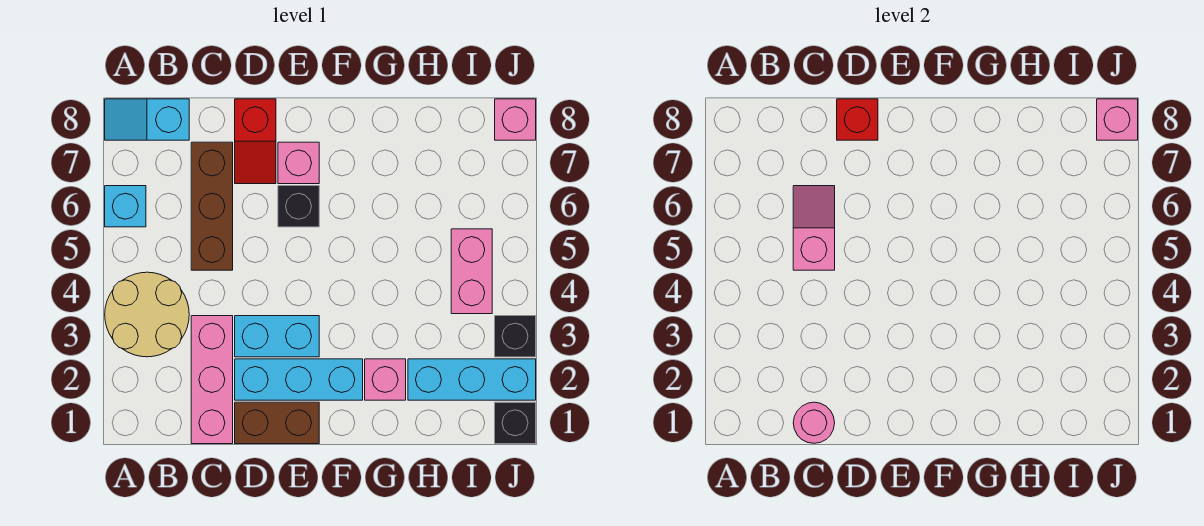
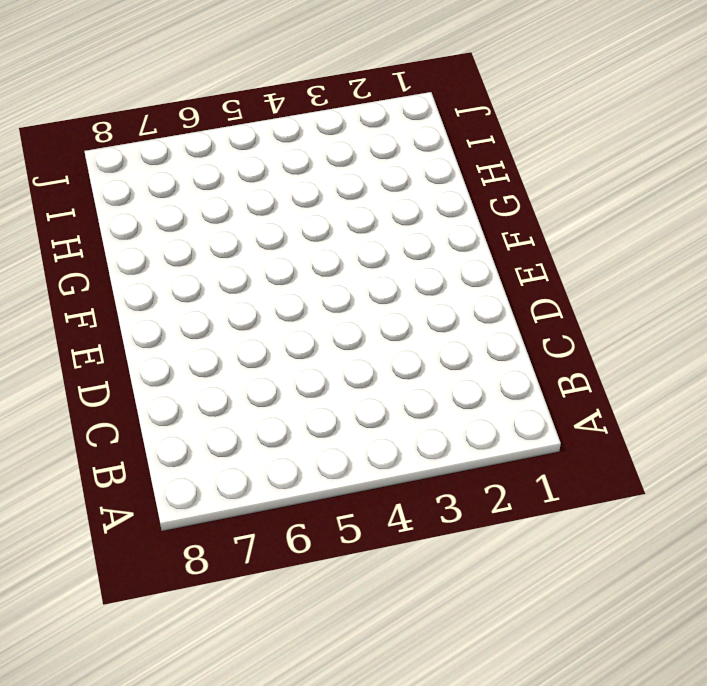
none -> tan round brick A3:B4 level 1
none -> cyan brick A6 level 1
none -> cyan slope A8:B8 level 1 top B

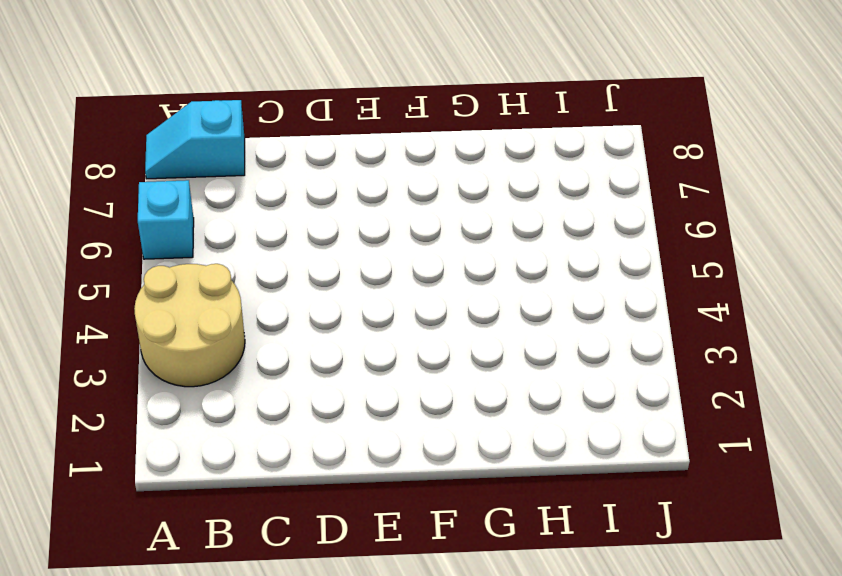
none -> pink brick C1:C3 level 1
none -> brown brick C5:C7 level 1
none -> brown brick D1:E1 level 1

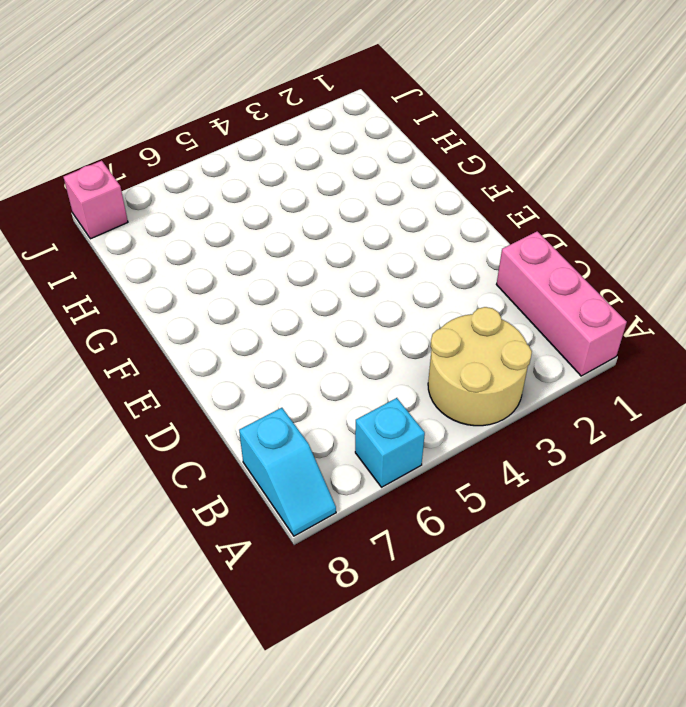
pink brick A1:C1 level 1 -> pink brick C1:C3 level 1
none -> brown brick C5:C7 level 1
none -> brown brick D1:E1 level 1
none -> cyan brick D2:F2 level 1

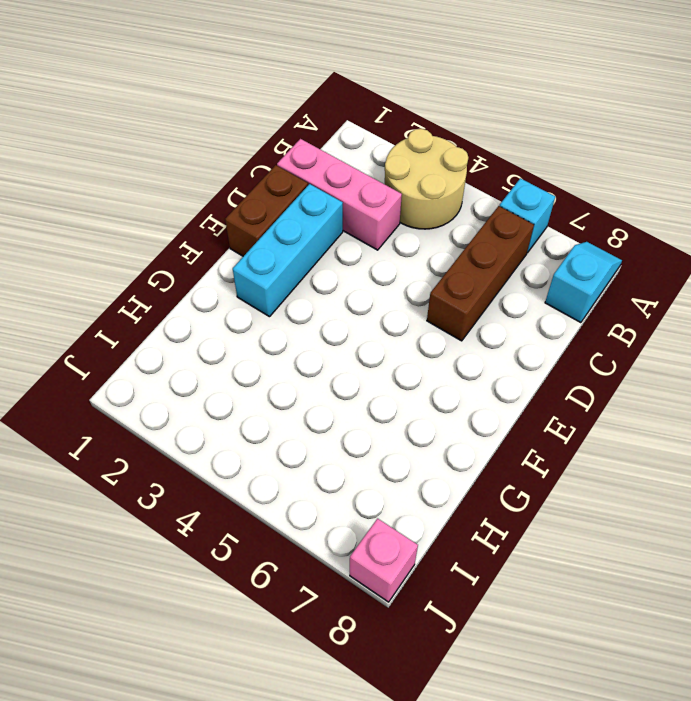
brown brick B6:D6 level 1 -> brown brick C5:C7 level 1
none -> cyan brick D3:E3 level 1
none -> red slope D7:D8 level 1 top 8
none -> black brick E6 level 1

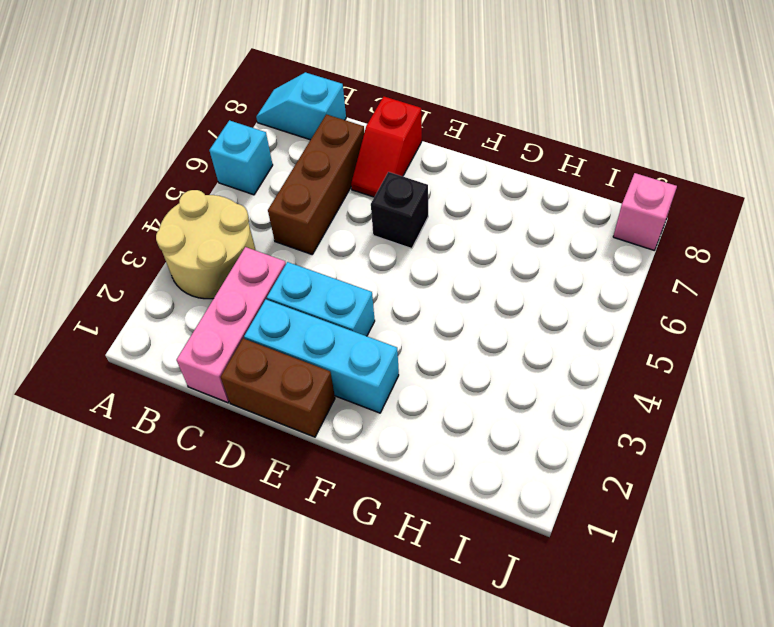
none -> pink brick E7 level 1
none -> pink brick G2 level 1
none -> cyan brick H2:J2 level 1

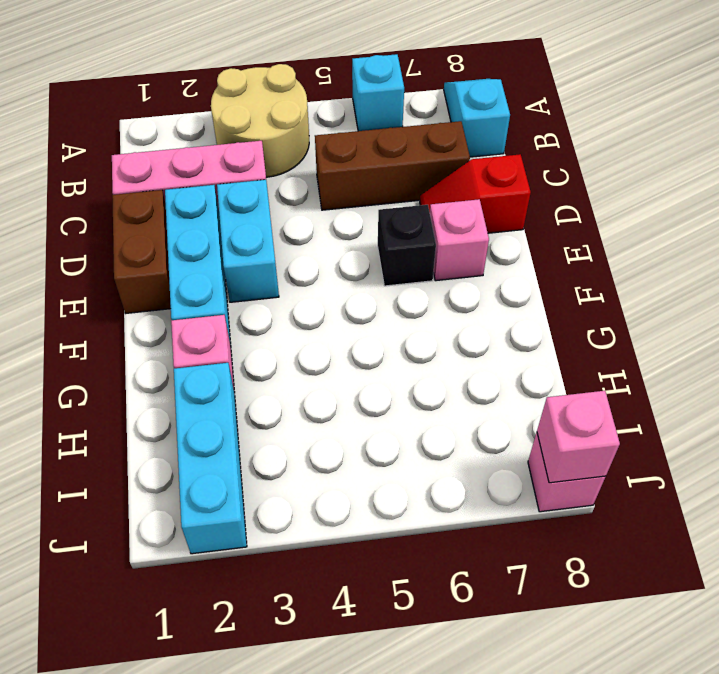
none -> pink brick I4:I5 level 1
none -> black brick J1 level 1
none -> black brick J3 level 1

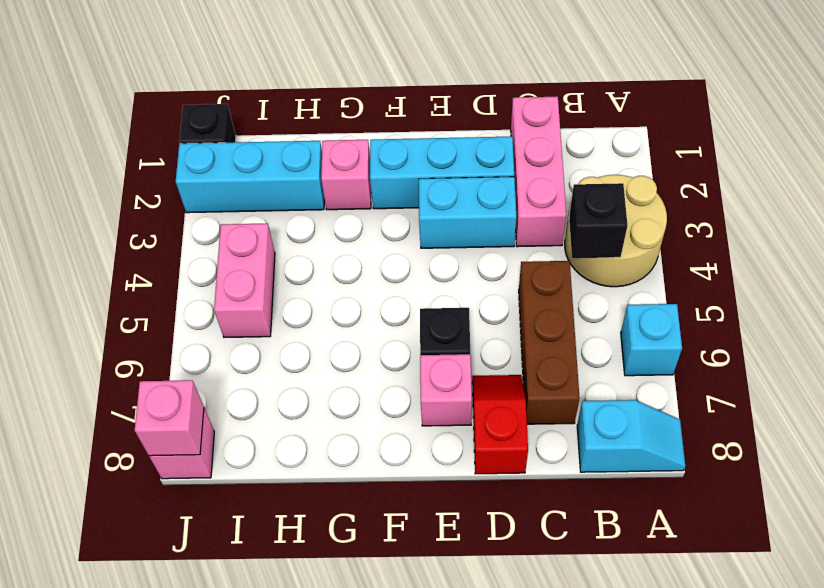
black brick B4 level 2 -> black brick J3 level 1
none -> brown brick D1:E1 level 1
none -> pink round brick C1 level 2
none -> pink slope C5:C6 level 2 top 5

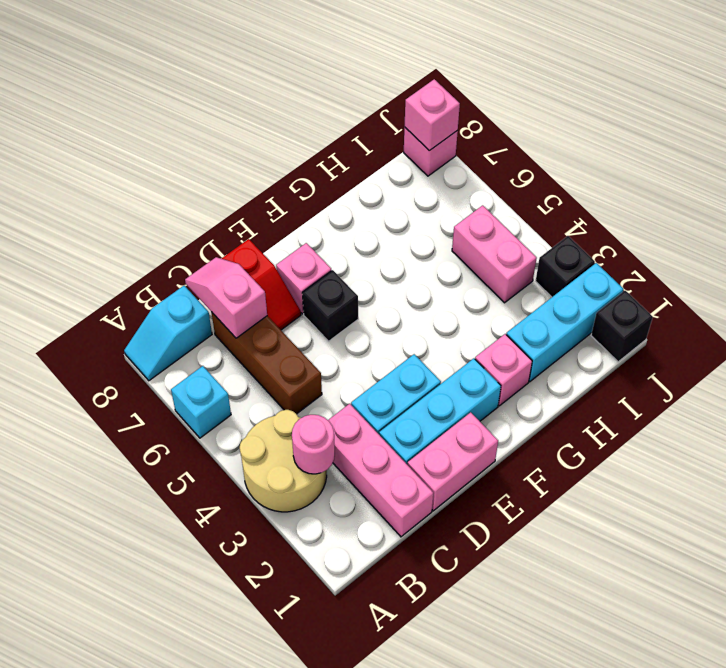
pink round brick B3 level 2 -> pink round brick C1 level 2
pink slope C7:C8 level 2 top 7 -> pink slope C5:C6 level 2 top 5
pink brick D1:E1 level 1 -> brown brick D1:E1 level 1
none -> red brick D8 level 2

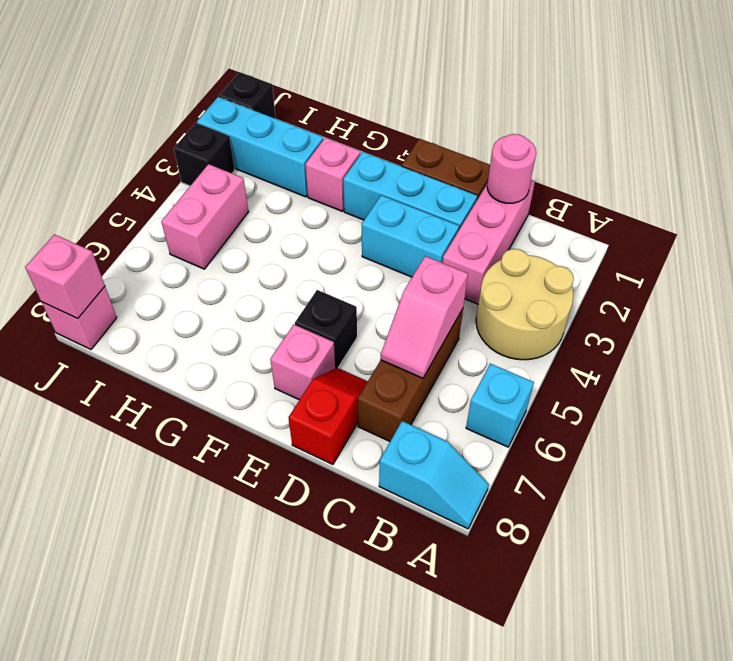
none -> red brick D8 level 2

